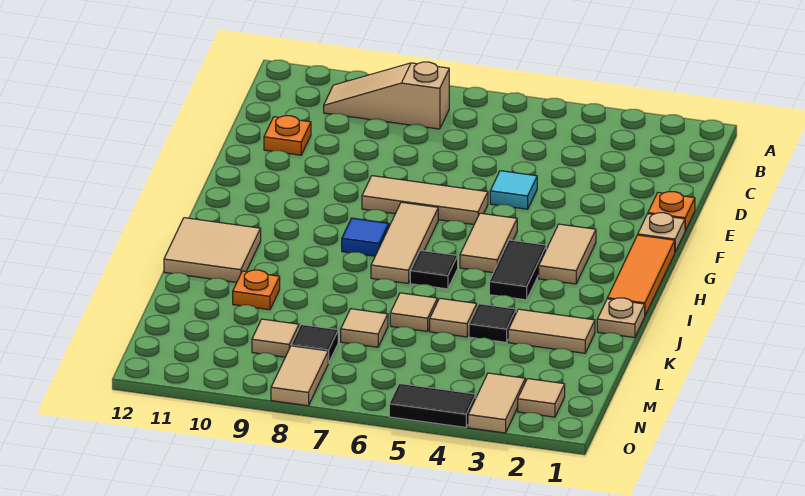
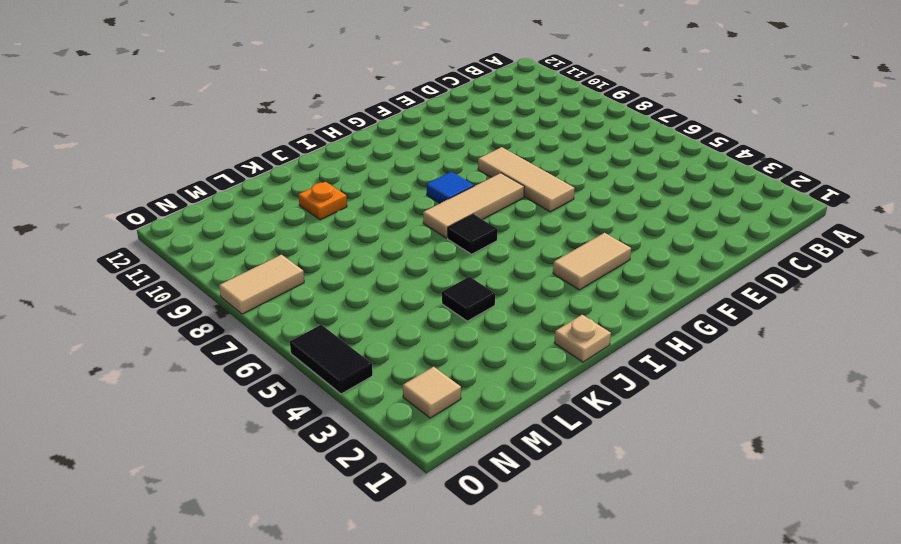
none -> tan slope B8:B10 level 1 top 8
none -> orange plate D11 level 1
none -> orange plate E1 level 1

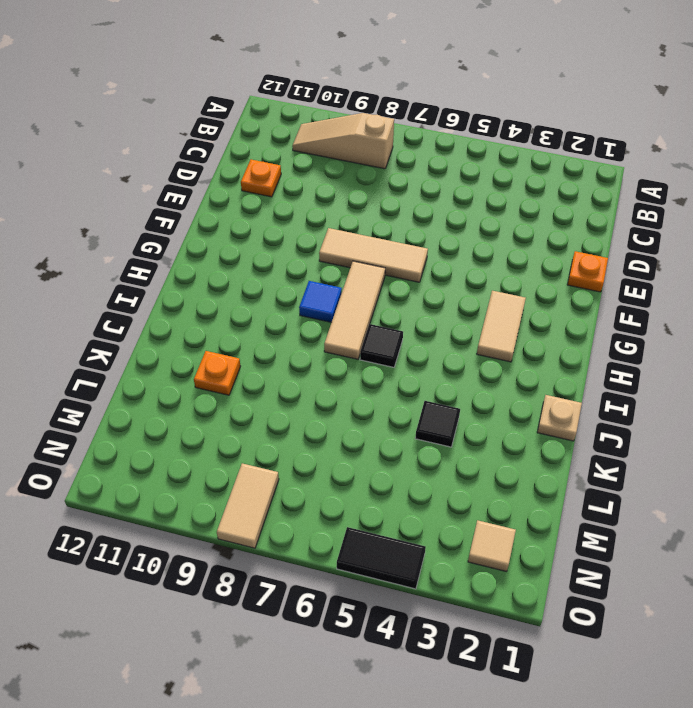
none -> cyan tile E5 level 1
none -> tan plate F1 level 1
none -> orange tile G1:I1 level 1

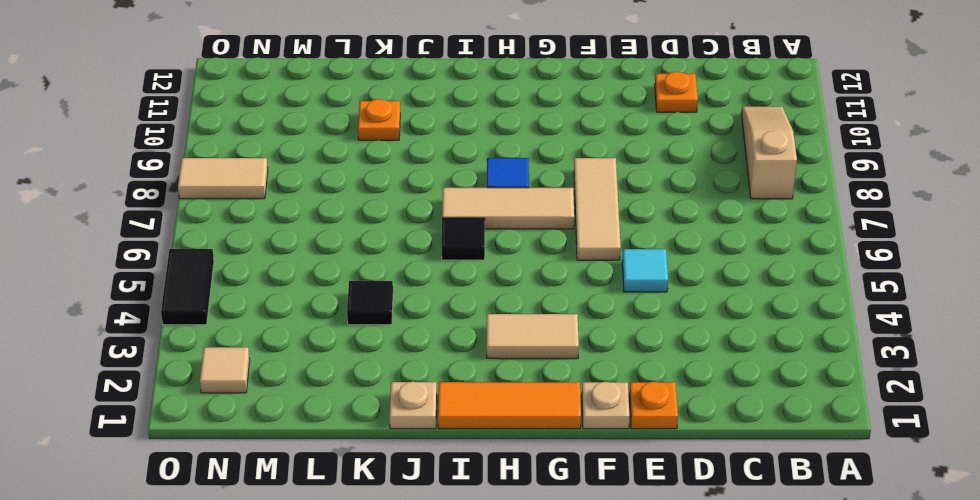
none -> tan tile G5:H5 level 1
none -> black tile H4:I4 level 1
none -> tan tile I11:J12 level 1

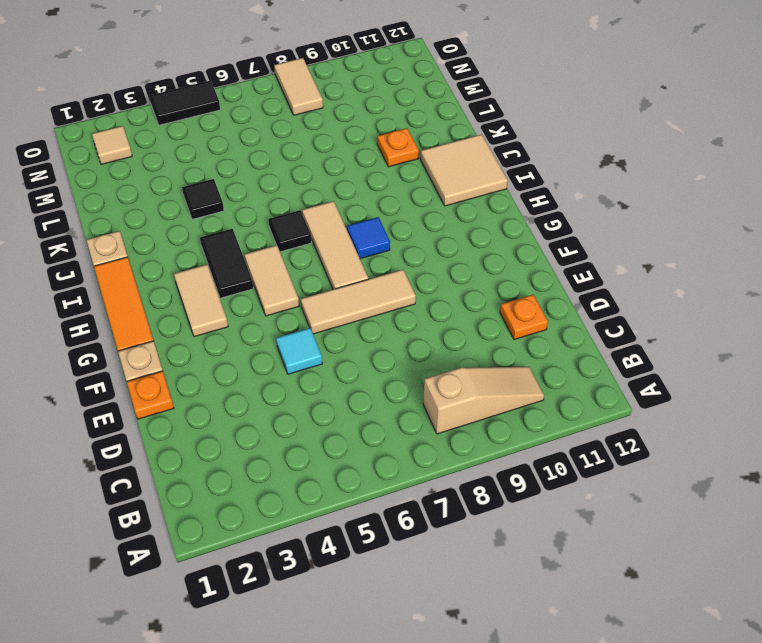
none -> tan tile K2:K3 level 1
none -> tan tile K5 level 1
none -> tan tile K6 level 1

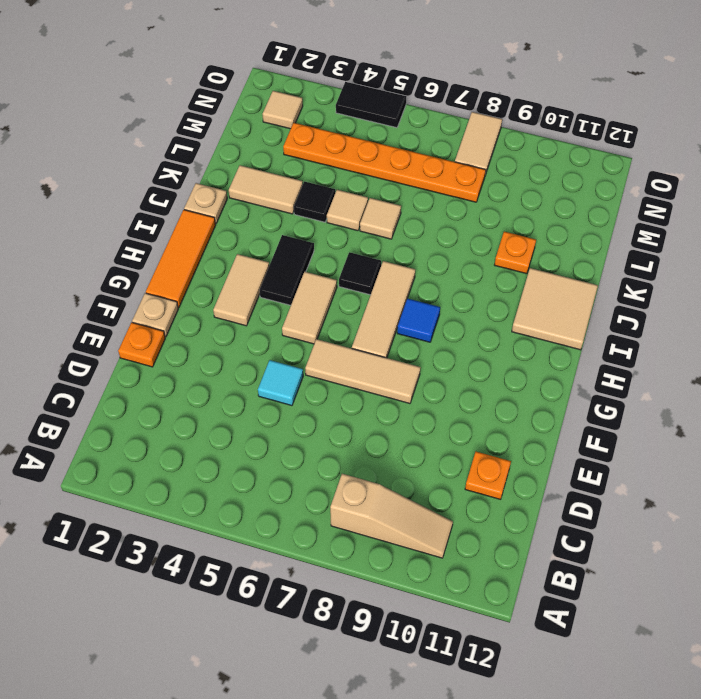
orange plate M3:M8 level 1 -> black tile M8 level 1
none -> tan tile L7 level 1
none -> tan tile M9 level 1
none -> tan tile N3:O3 level 1

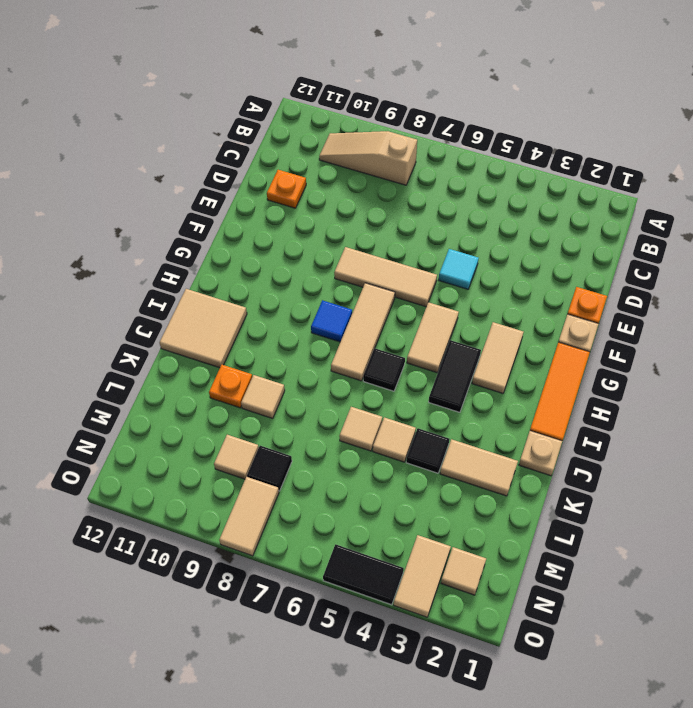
tan tile K9 level 1 -> tan tile L7 level 1

